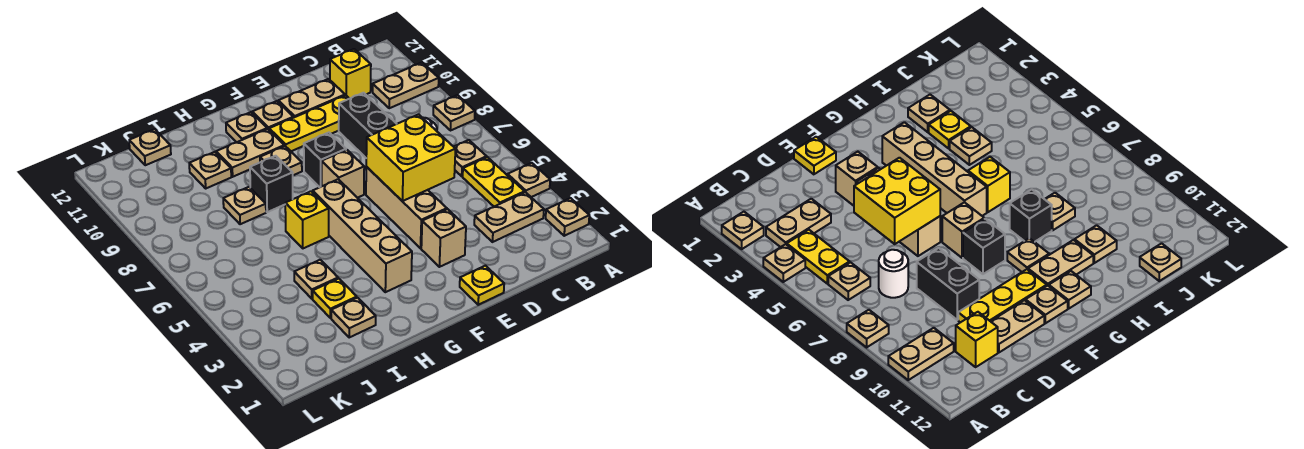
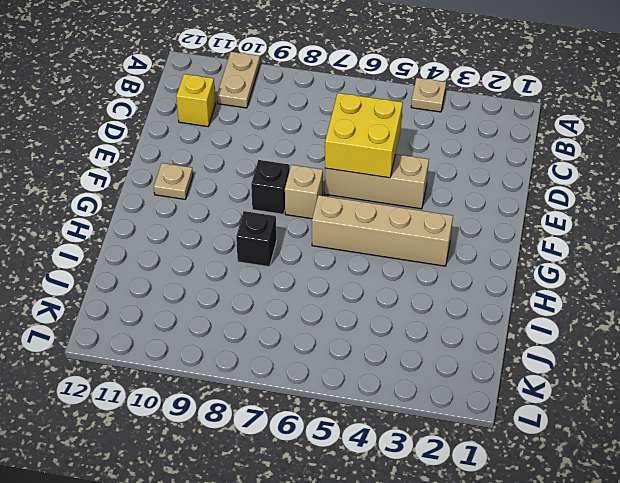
none -> tan plate A2 level 1
none -> tan plate A8 level 1
none -> tan plate B3:C3 level 1
none -> yellow plate B4:B5 level 1

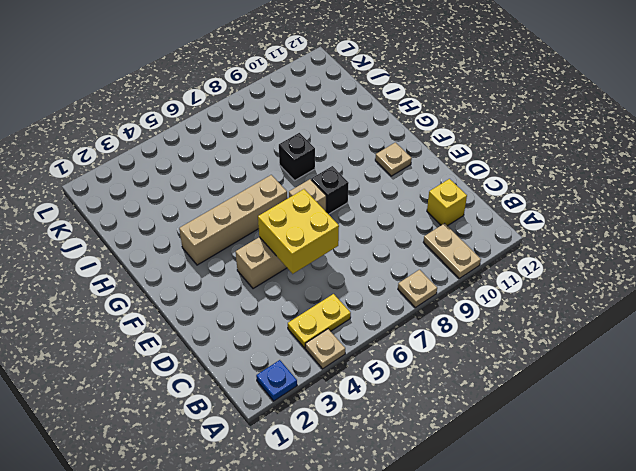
blue plate A2 level 1 -> tan plate A2 level 1
none -> tan plate B3:C3 level 1
none -> tan plate B6 level 1
none -> white round brick C7 level 1
none -> black brick D8:D9 level 1

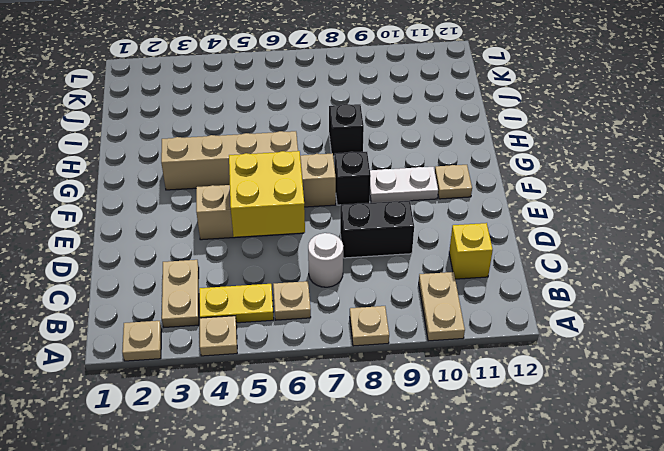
white plate F9:F10 level 1 -> yellow plate D10:F10 level 1
none -> tan plate D11:E11 level 1
none -> yellow plate E1 level 1
none -> tan brick E3 level 1
none -> tan plate G9 level 1

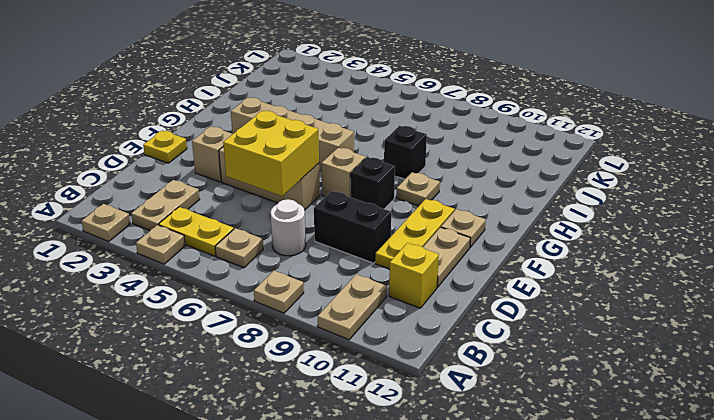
none -> tan plate G10:H10 level 1
none -> tan plate G11 level 1
none -> yellow brick H6 level 1
none -> tan plate I2 level 1

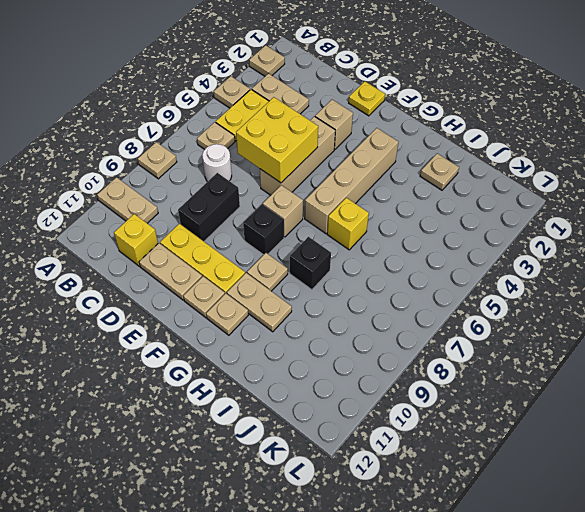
none -> yellow plate I3 level 1
none -> tan plate I4 level 1
none -> tan plate I8 level 1
none -> tan plate I10 level 1

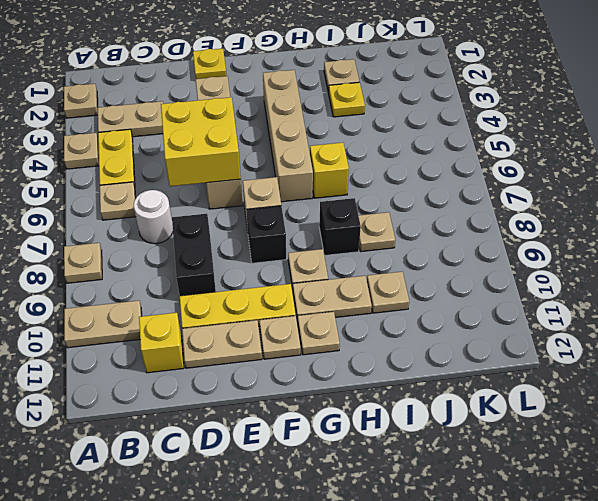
none -> tan plate I4 level 1
none -> tan plate J12 level 1

